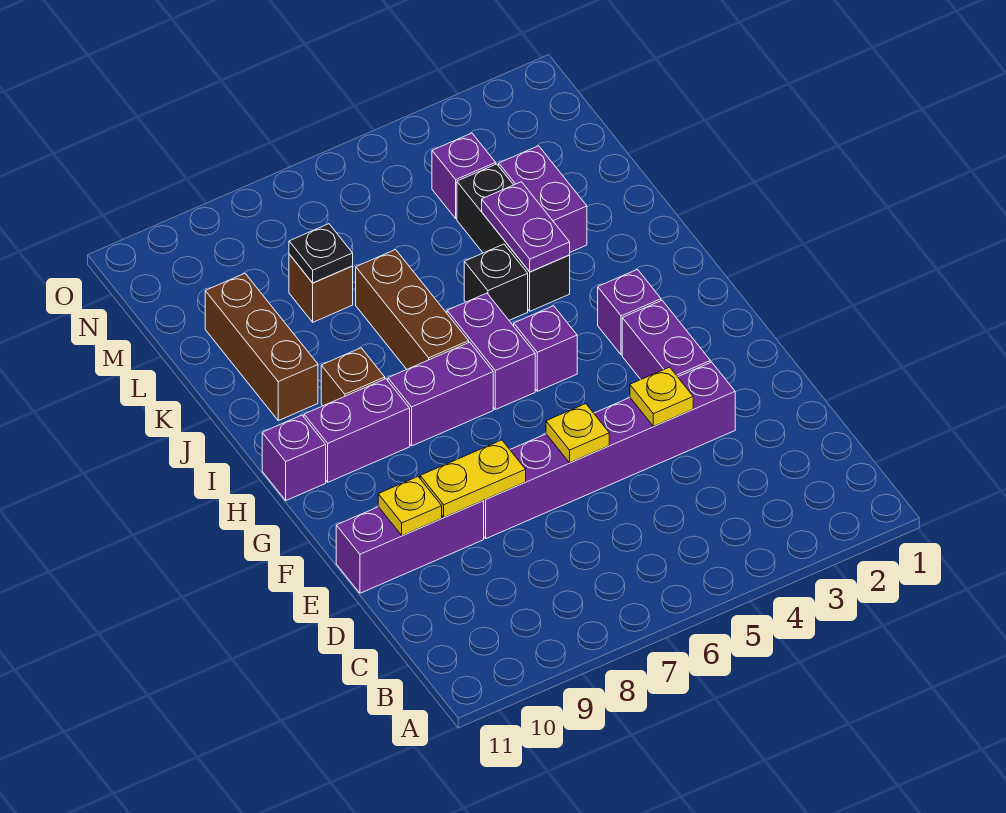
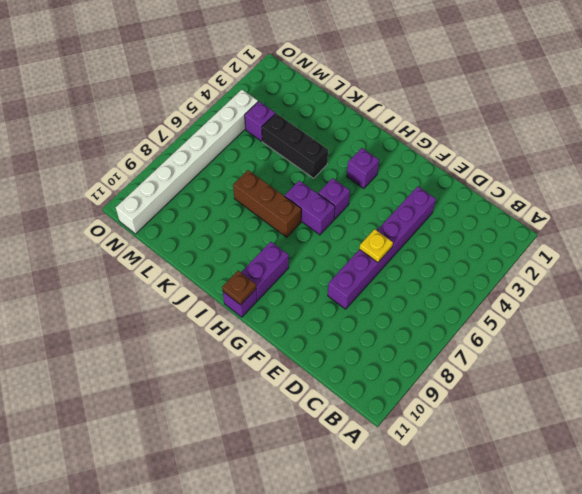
brown plate H11 level 2 -> none
white brick N4:N11 level 1 -> none
none -> purple brick E9:E11 level 1
none -> purple brick F3:G3 level 1
none -> purple brick H7:H8 level 1

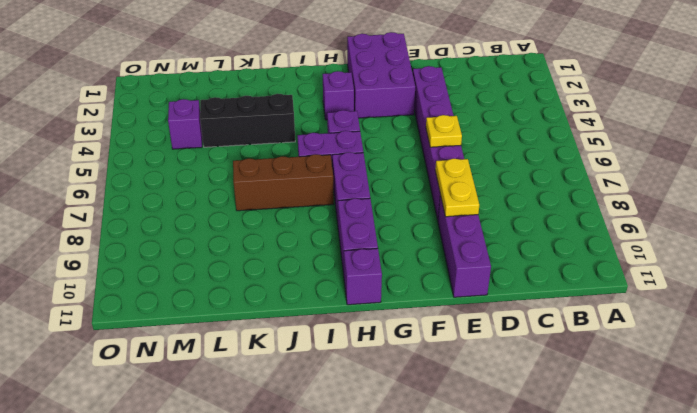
purple brick F1:G3 level 1 -> purple brick F3:G3 level 1
none -> brown brick I9 level 1
none -> black brick J5 level 1
none -> brown brick J10:L10 level 1

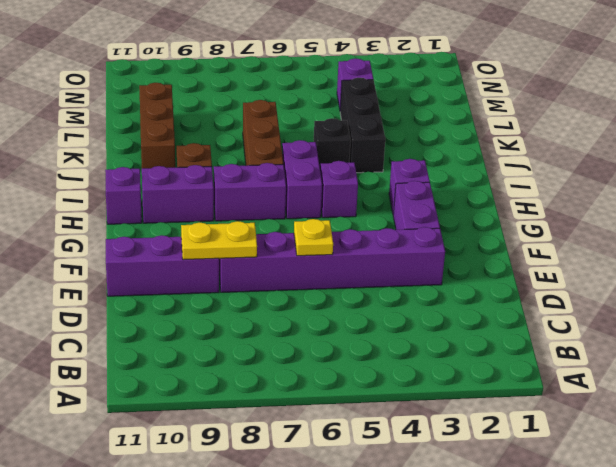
none -> purple brick K3:L3 level 1
none -> brown brick L8 level 1
none -> yellow plate E4 level 2

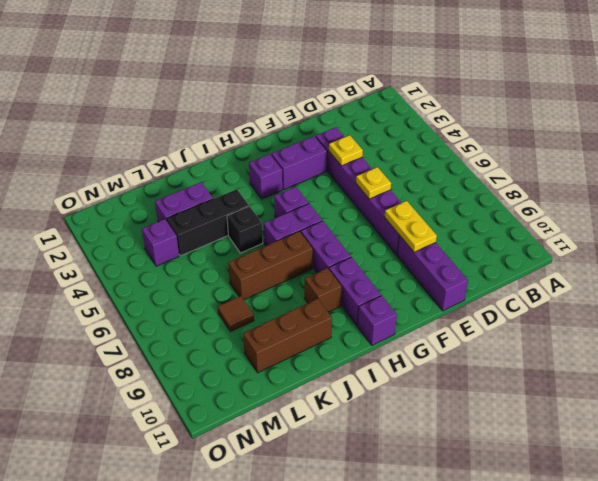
brown tile L8 level 1 -> brown brick L8 level 1
none -> yellow plate E10 level 2
none -> purple plate J4:K4 level 2
none -> black plate L8 level 2

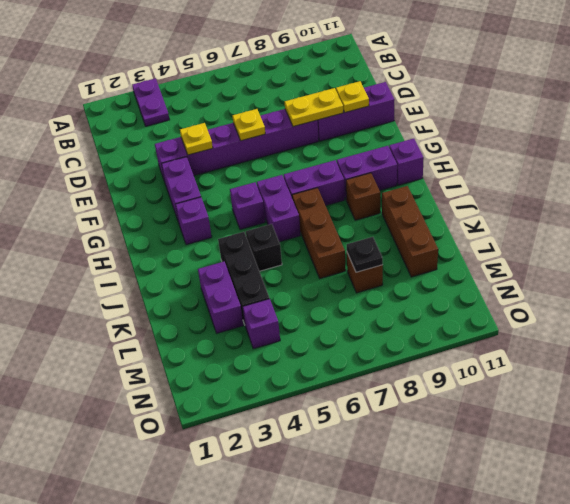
purple plate A3:B3 level 1 -> purple plate J4:K4 level 2

